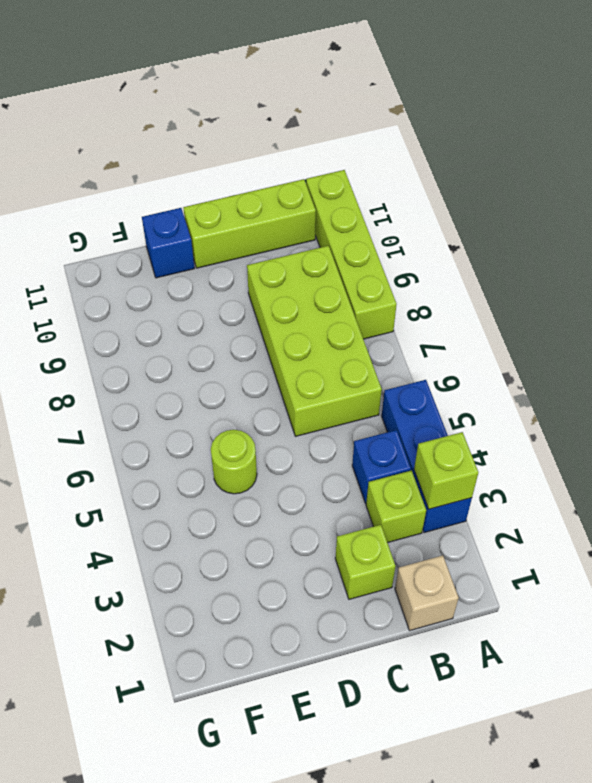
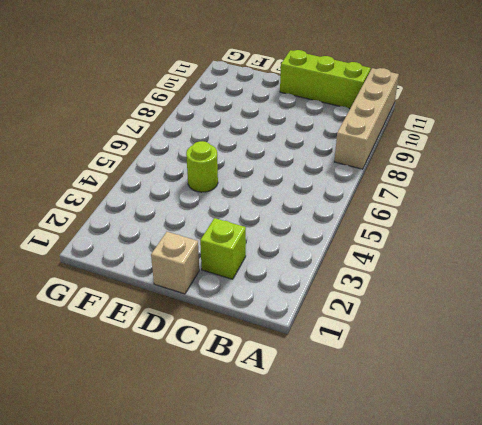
tan brick A8:A11 level 1 -> lime brick A8:A11 level 1
tan brick D1 level 1 -> tan brick B1 level 1
none -> blue brick A3:A5 level 1
none -> lime brick B3 level 1

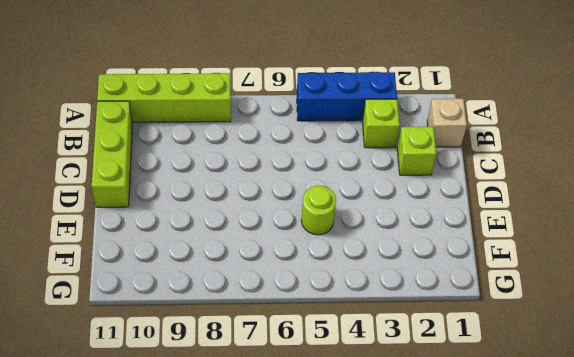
none -> blue brick B4 level 1
none -> lime brick B6:C9 level 1

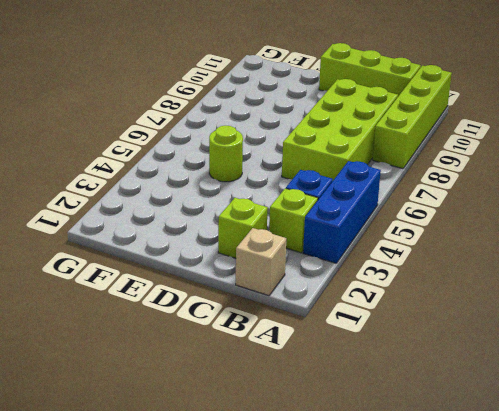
none -> blue brick E11 level 1
none -> lime brick A3 level 2

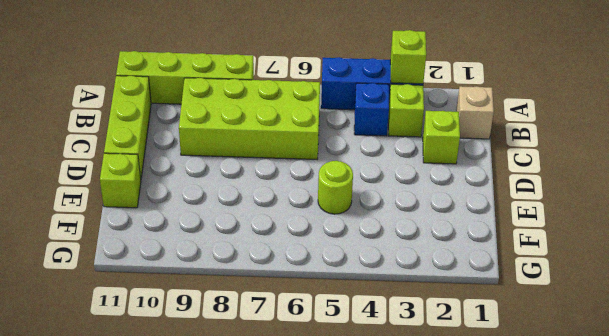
lime brick E11 level 1 -> blue brick E11 level 1

